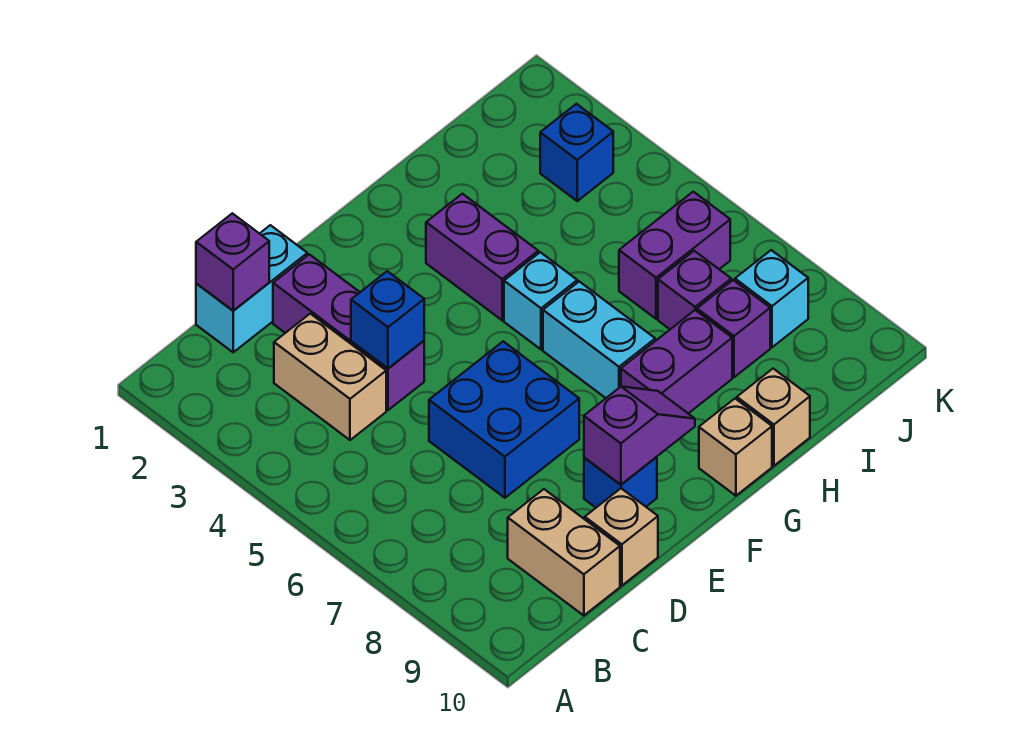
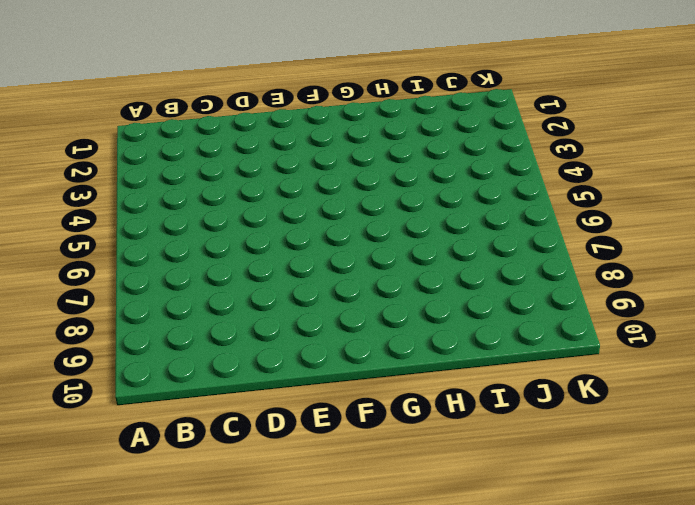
none -> cyan brick C1:D1 level 1
none -> tan brick C3:C4 level 1
none -> tan brick C9:C10 level 1

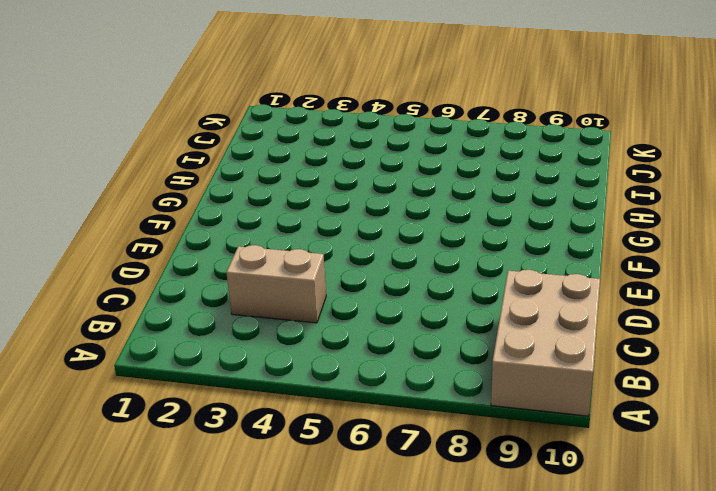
tan brick A9:C10 level 1 -> tan brick C9:C10 level 1
none -> cyan brick C1:D1 level 1
none -> purple brick D2:D4 level 1
none -> blue brick D6:E7 level 1

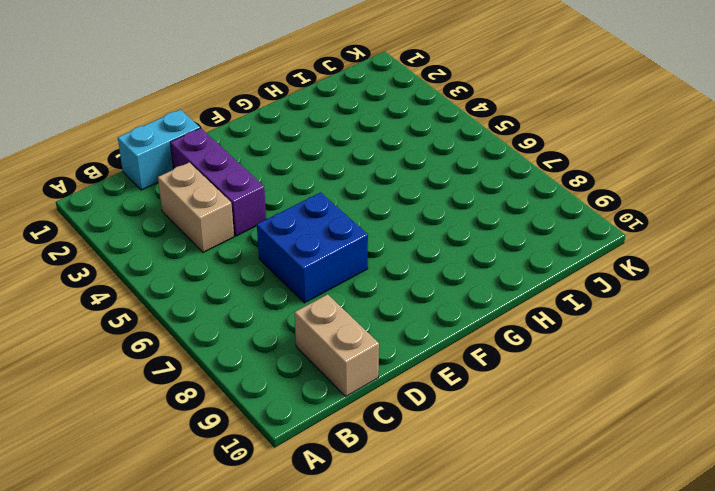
none -> tan brick D10 level 1
none -> blue brick E9 level 1
none -> purple brick G3:G4 level 1

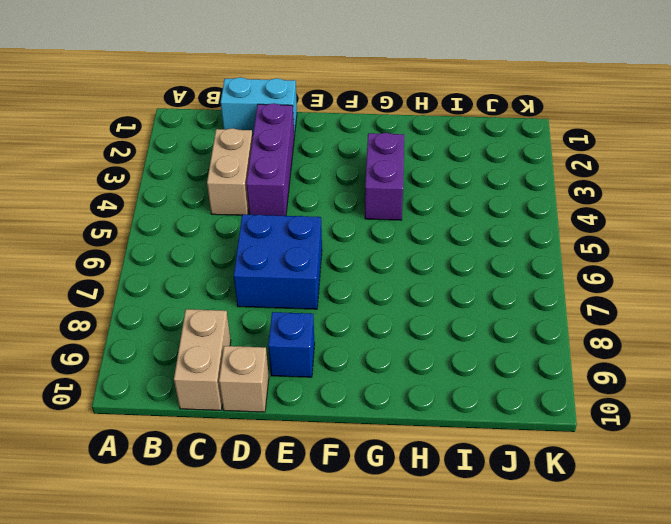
none -> cyan brick G5 level 1
none -> cyan brick G6:G7 level 1
none -> purple brick G8:H8 level 1

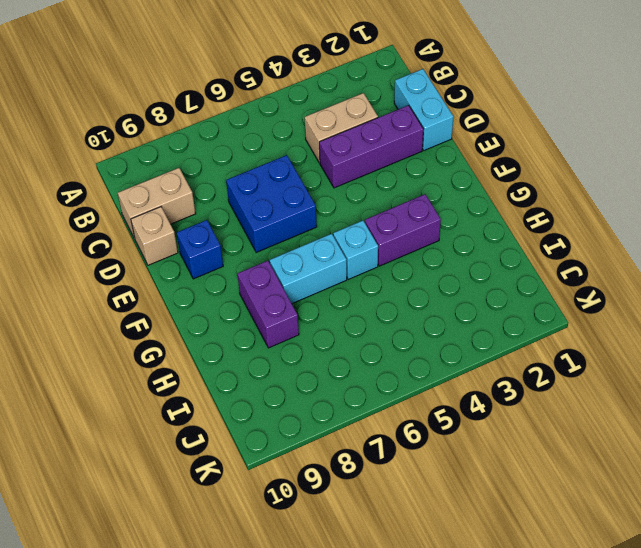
none -> tan brick G10 level 1
none -> tan brick H10 level 1
none -> purple brick I6:J6 level 1

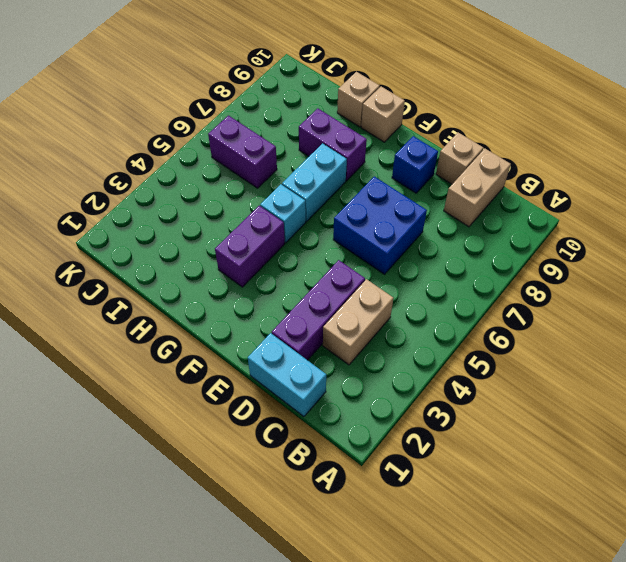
none -> purple brick I7 level 1
none -> purple brick I8 level 1
none -> blue brick J3 level 1

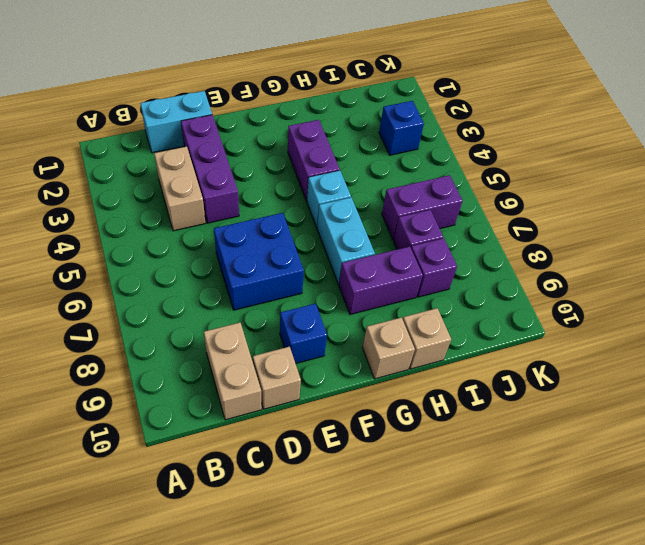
none -> cyan brick J8 level 1
none -> purple brick C1 level 2
none -> blue brick D4 level 2

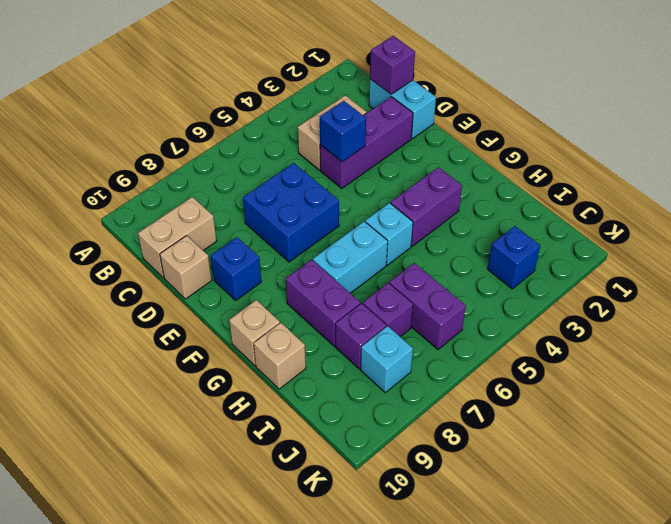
none -> purple slope E9:F9 level 2 top E

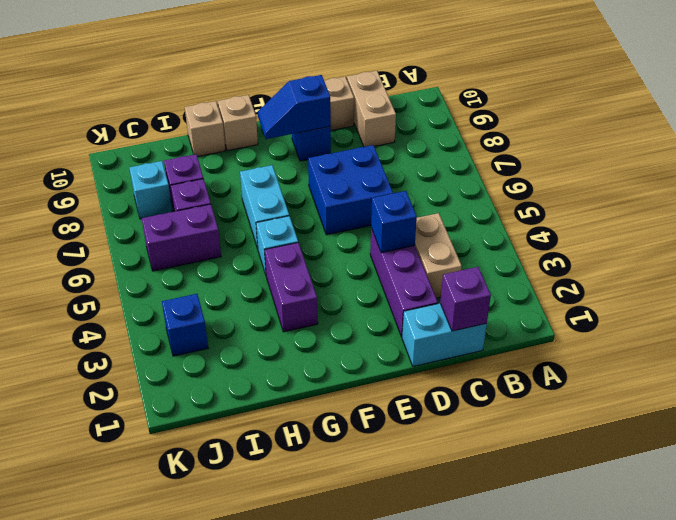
blue slope E9:F9 level 2 top E -> purple slope E9:F9 level 2 top E
none -> purple brick G8:H8 level 1

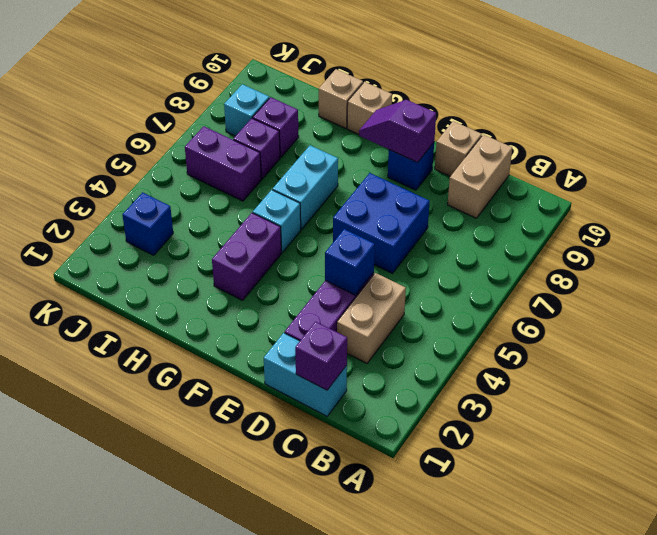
none -> purple brick G8:H8 level 1

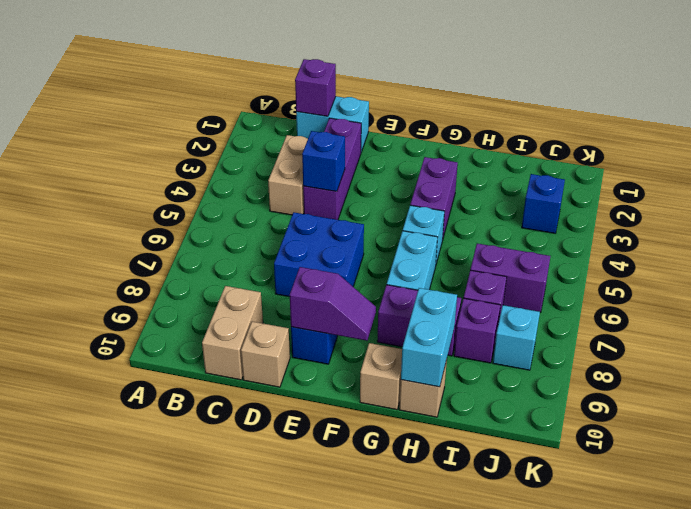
cyan brick H9:H10 level 2 -> none

